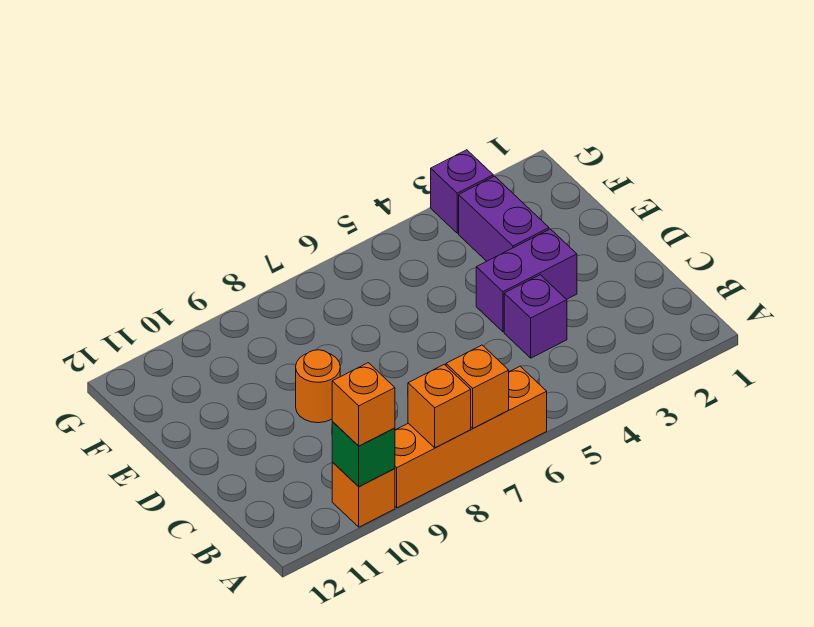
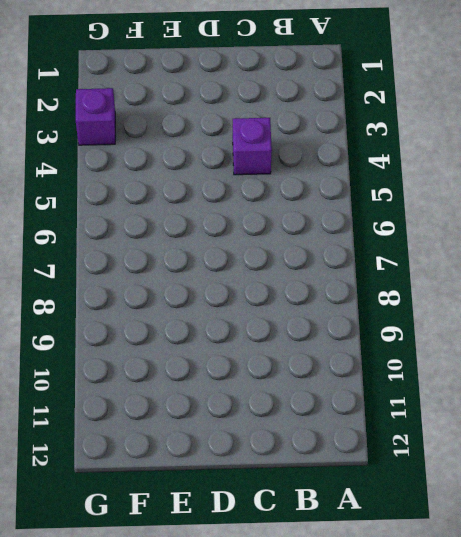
none -> orange brick A6:A9 level 1
none -> orange brick A10 level 1

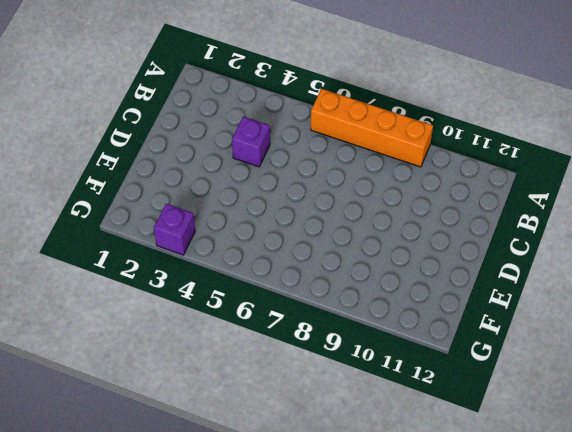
none -> orange brick A10 level 1
none -> purple brick D3:D4 level 1

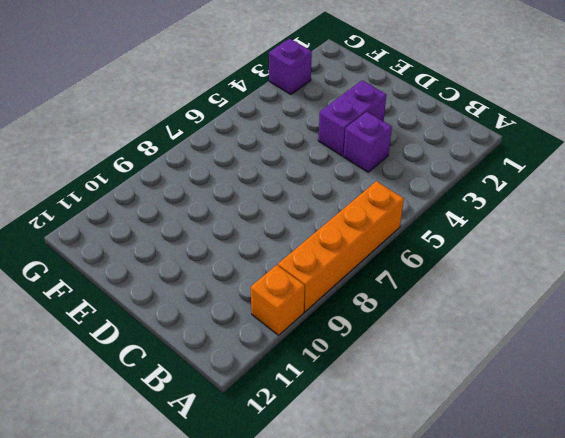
none -> orange round brick D9 level 1
none -> purple brick E3:F3 level 1

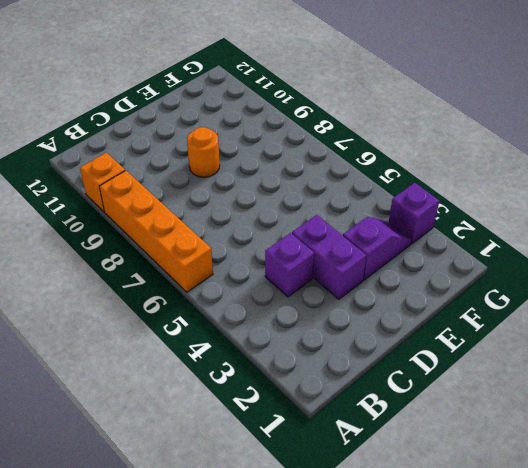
purple slope E3:F3 level 1 top E -> purple brick E3:F3 level 1
none -> orange brick A7 level 2
none -> orange brick A8 level 2

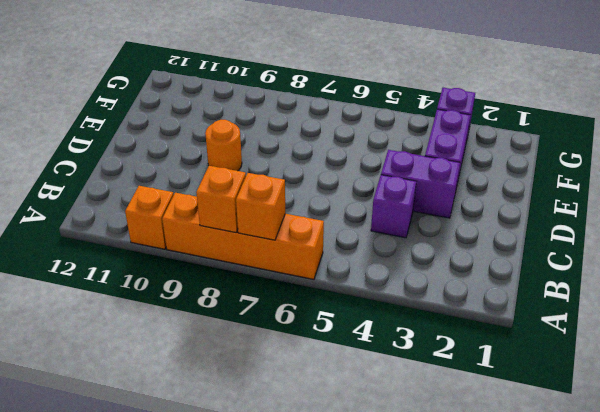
none -> green brick A10 level 2
none -> orange brick A10 level 3

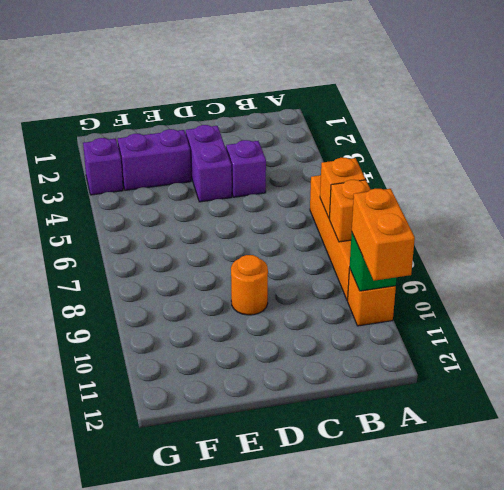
orange brick A10:A11 level 3 -> orange brick A10 level 3

